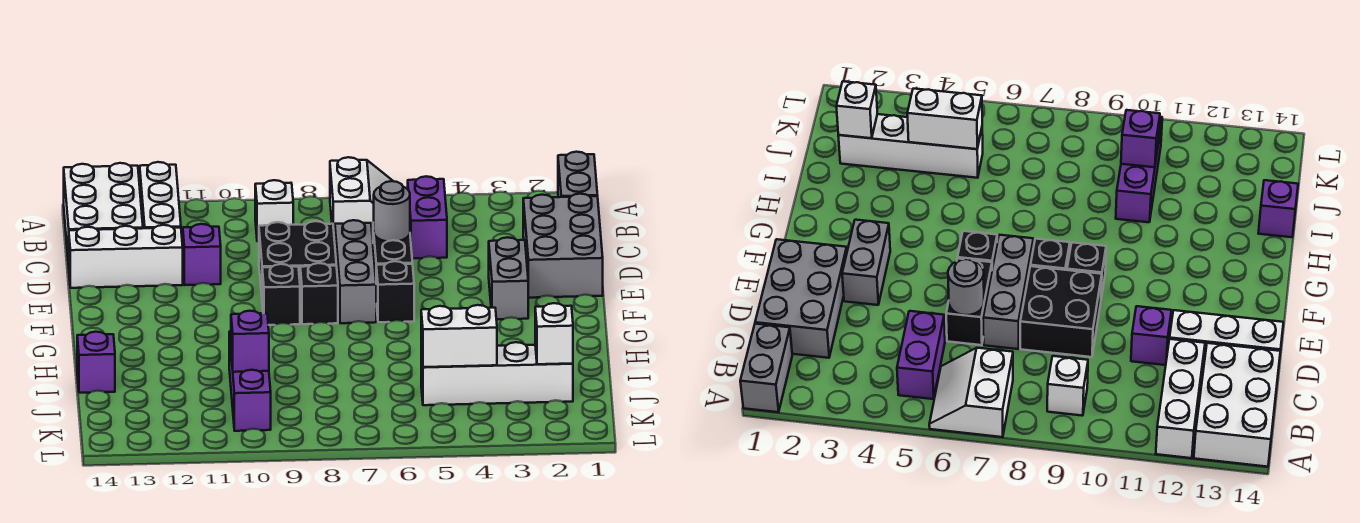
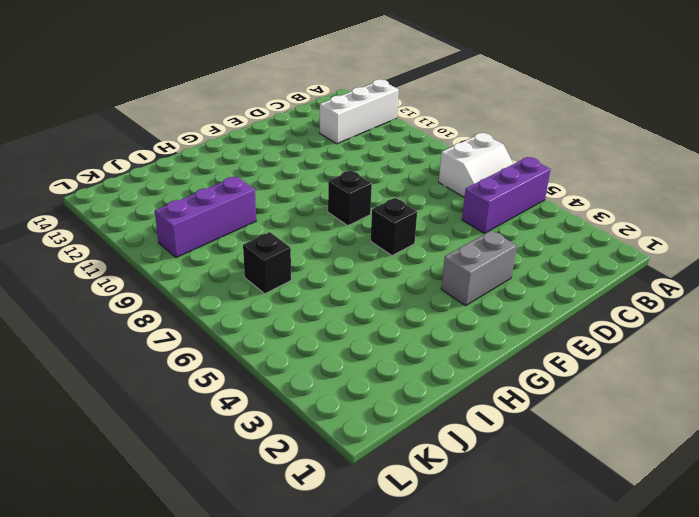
purple brick A5:C5 level 1 -> purple brick B5:C5 level 1
black brick J7 level 1 -> black brick F9 level 1
none -> grey brick A1:B1 level 1
none -> white brick A13:C14 level 1
none -> white brick B9 level 1

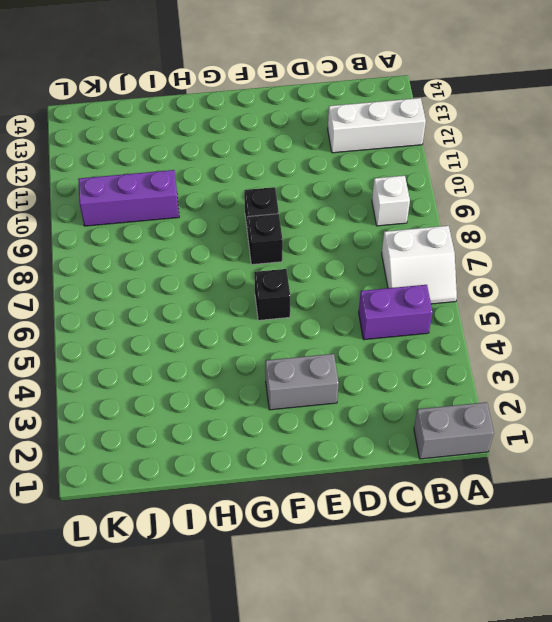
none -> white brick A13:C14 level 1
none -> grey brick C1:E2 level 1
none -> black brick D6:E6 level 1

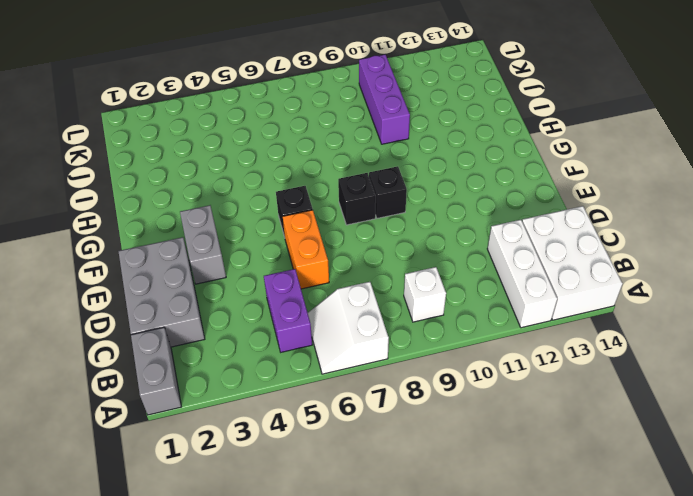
orange brick D6:E6 level 1 -> black brick D6:E6 level 1
none -> grey brick D7:F7 level 1
none -> black brick D8:E9 level 1
none -> purple brick D11 level 1

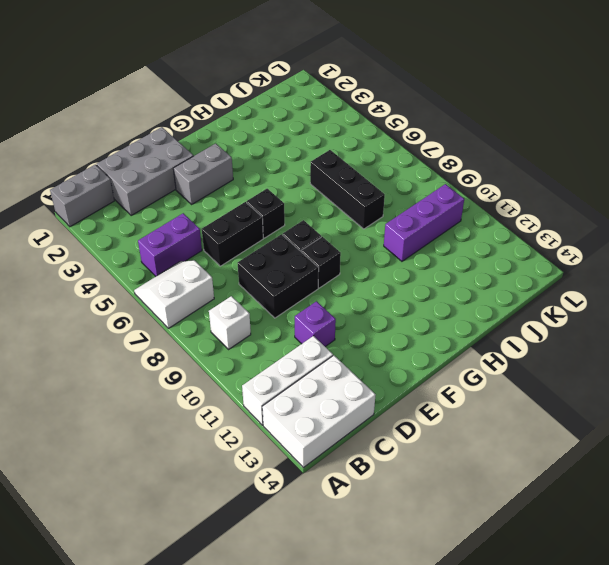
black brick I6:I8 level 1 -> none
none -> grey brick D7:F7 level 1
none -> white brick D12:D14 level 1
none -> purple brick I14 level 1

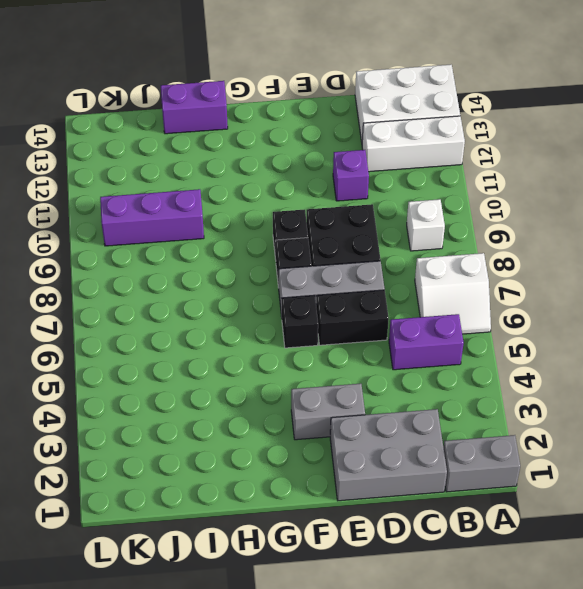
purple brick H14:I14 level 1 -> purple brick I14 level 1
none -> white brick D12:D14 level 1
none -> white brick J2:J5 level 1
none -> grey round brick D6 level 2

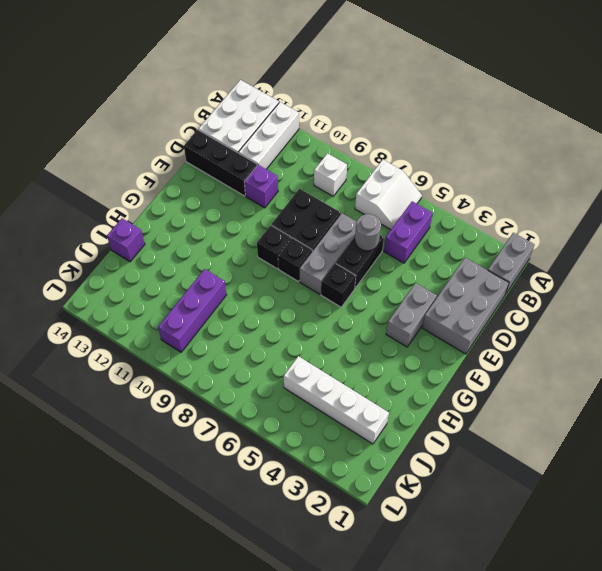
black brick D12:D14 level 1 -> white brick D12:D14 level 1
none -> white brick J2 level 2
none -> white brick J4:J5 level 2
none -> purple brick J10 level 2

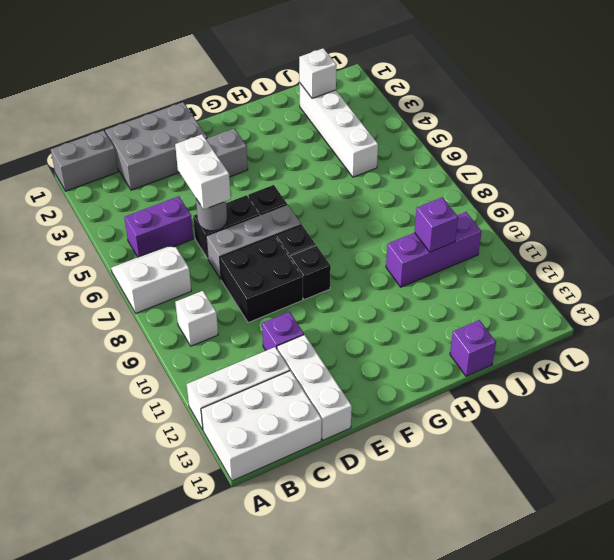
white brick D5:D6 level 3 -> white brick J4:J5 level 2

